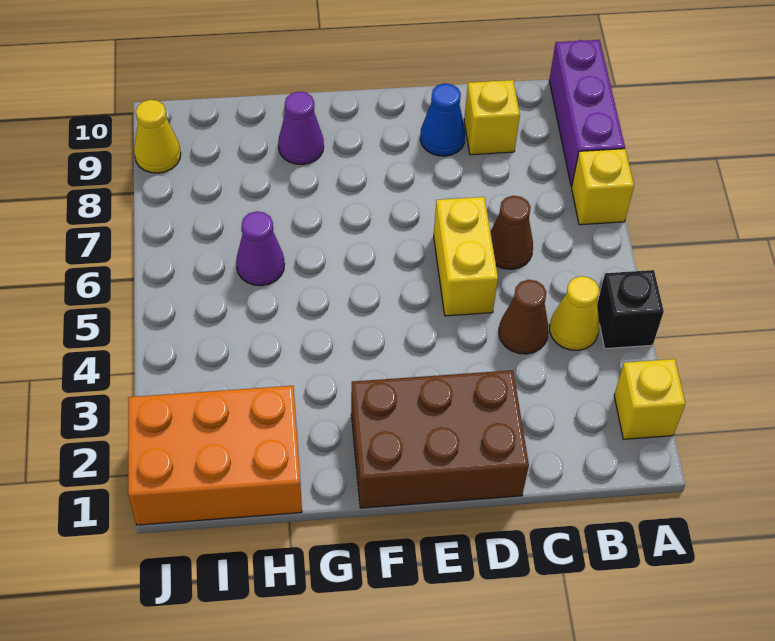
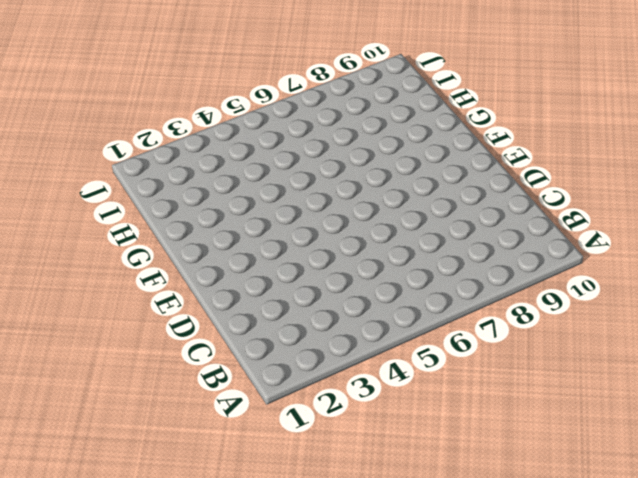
none -> yellow brick A2 level 1
none -> black brick A4 level 1
none -> yellow brick A7 level 1

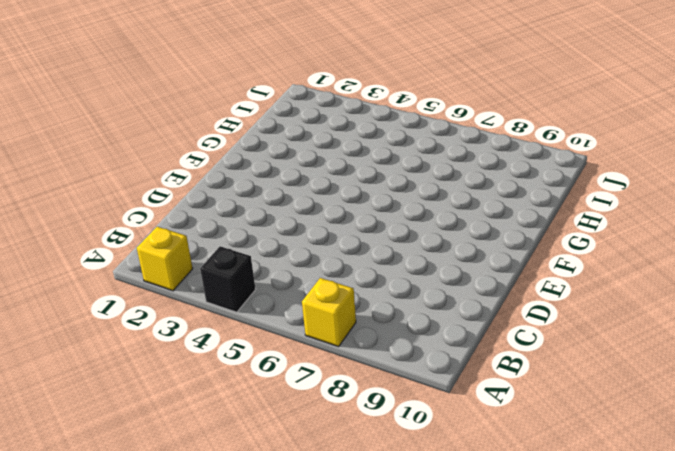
none -> purple brick A8:A10 level 1
none -> yellow cone B4 level 1
none -> brown cone C4 level 1

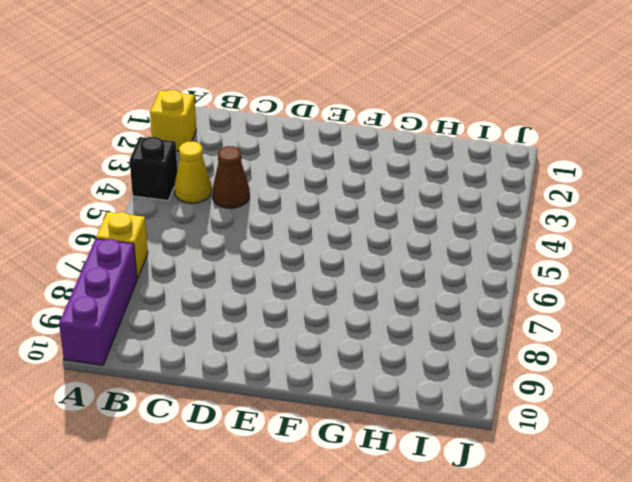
none -> brown cone C6 level 1
none -> yellow brick C9 level 1
none -> brown brick D1:F2 level 1

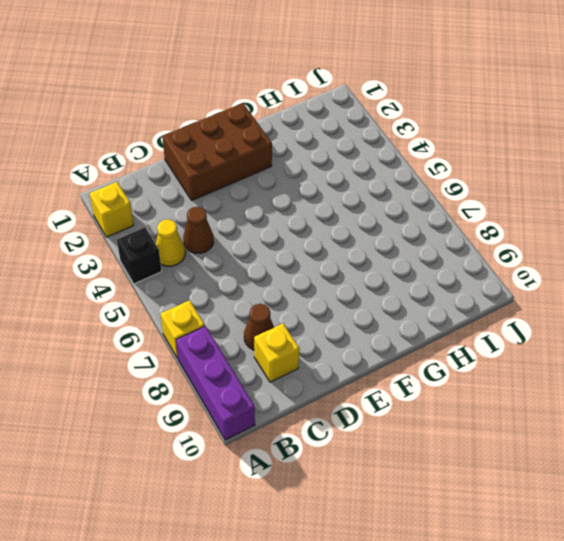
brown cone C8 level 1 -> brown cone C6 level 1
none -> yellow brick D5:D6 level 1
none -> blue cone D9 level 1
none -> purple cone G9 level 1

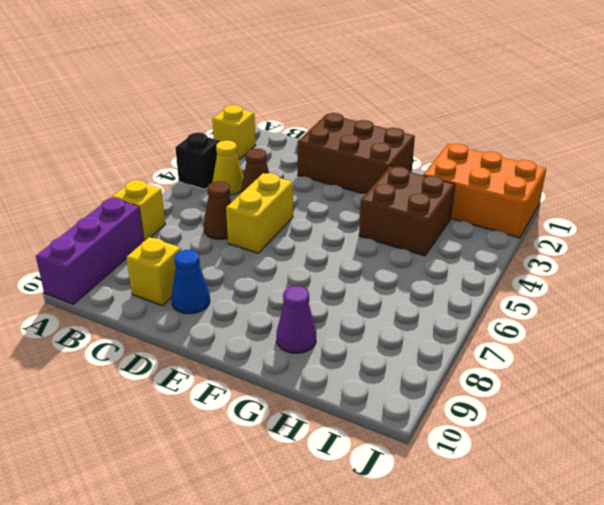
brown brick G3:H4 level 1 -> none
none -> purple cone H6 level 1
none -> yellow cone J9 level 1

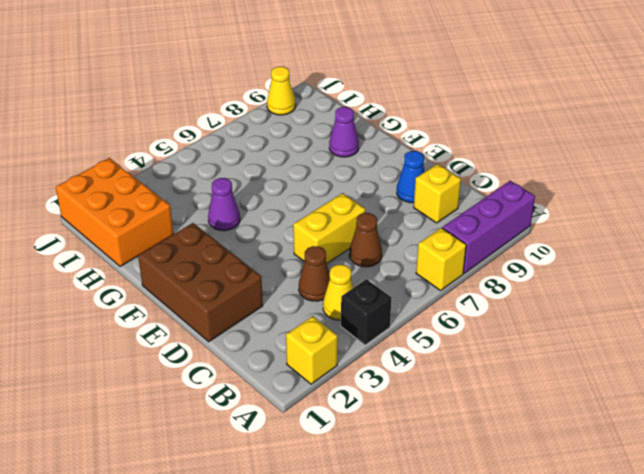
purple cone G4 level 1 -> purple cone H6 level 1

